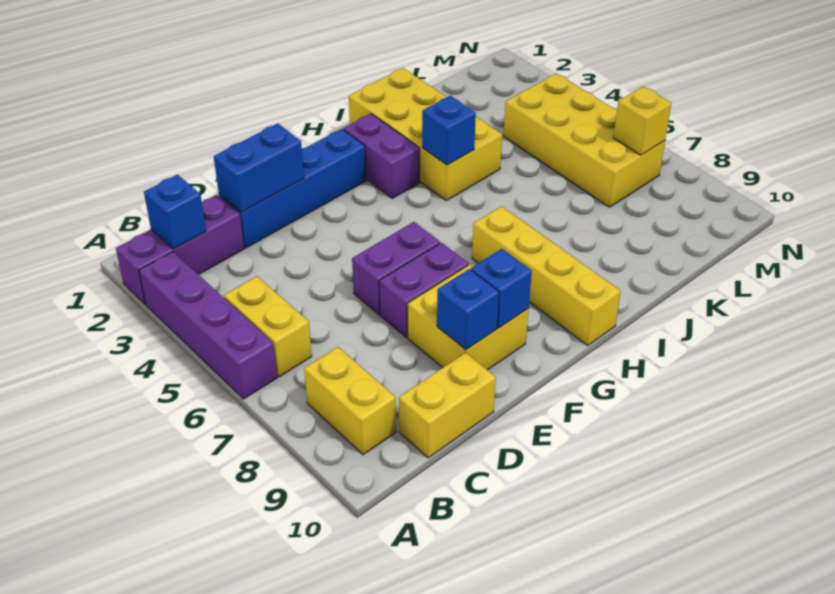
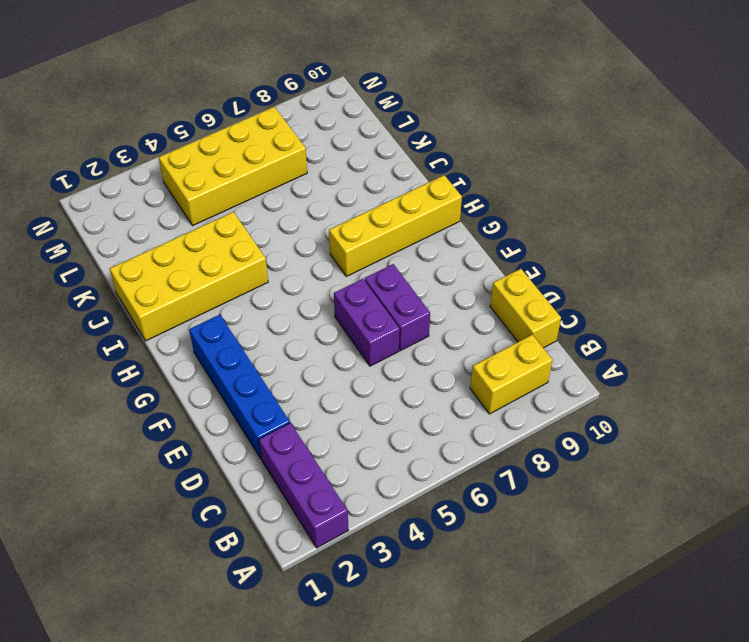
none -> purple brick A3:A6 level 1
none -> yellow brick B5:B6 level 1
none -> yellow brick E8:F9 level 1

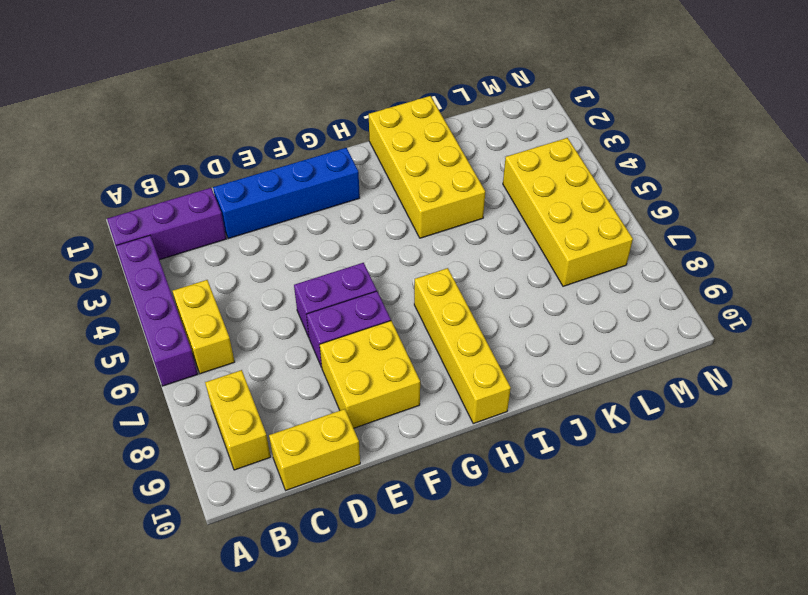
none -> purple brick H2:H3 level 1
none -> blue brick B2 level 2
none -> blue brick D2:E2 level 2

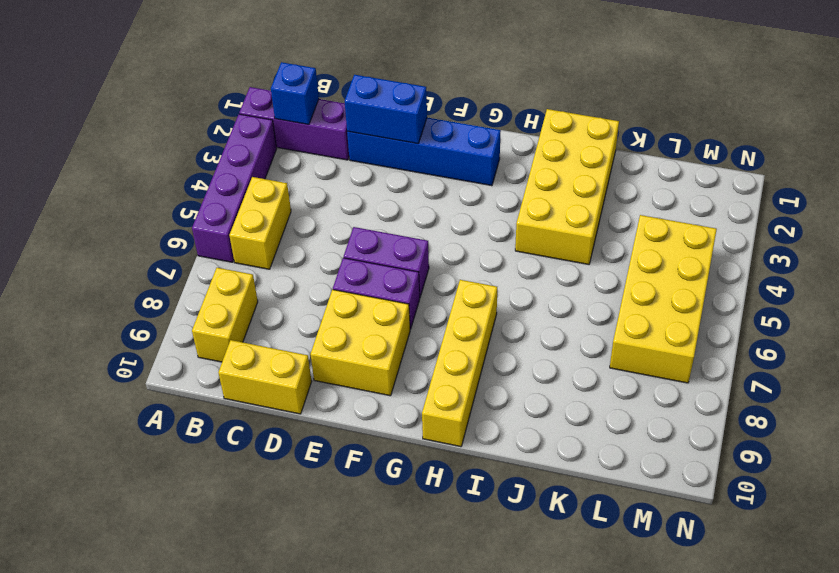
none -> purple brick H2:H3 level 1
none -> blue brick E9 level 2
none -> blue brick F9 level 2

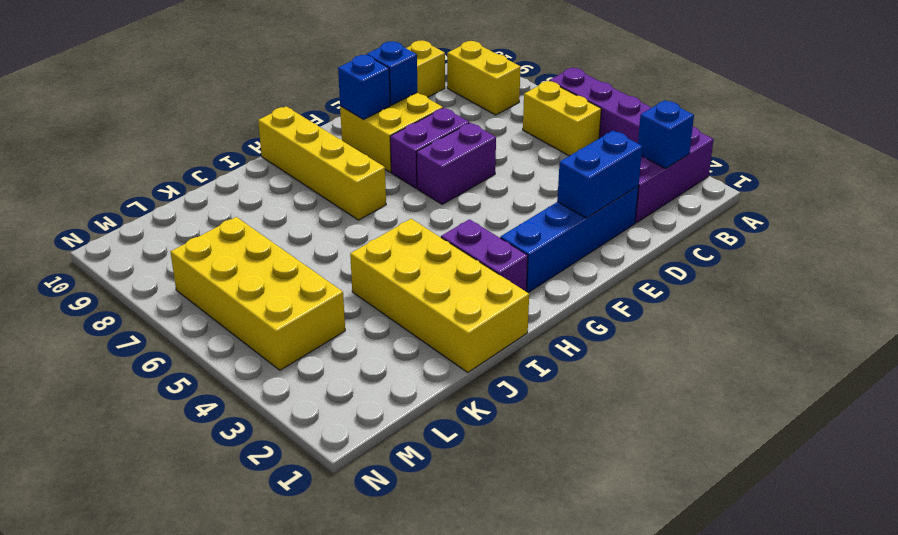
none -> blue brick I4 level 2
none -> yellow brick M7 level 2

